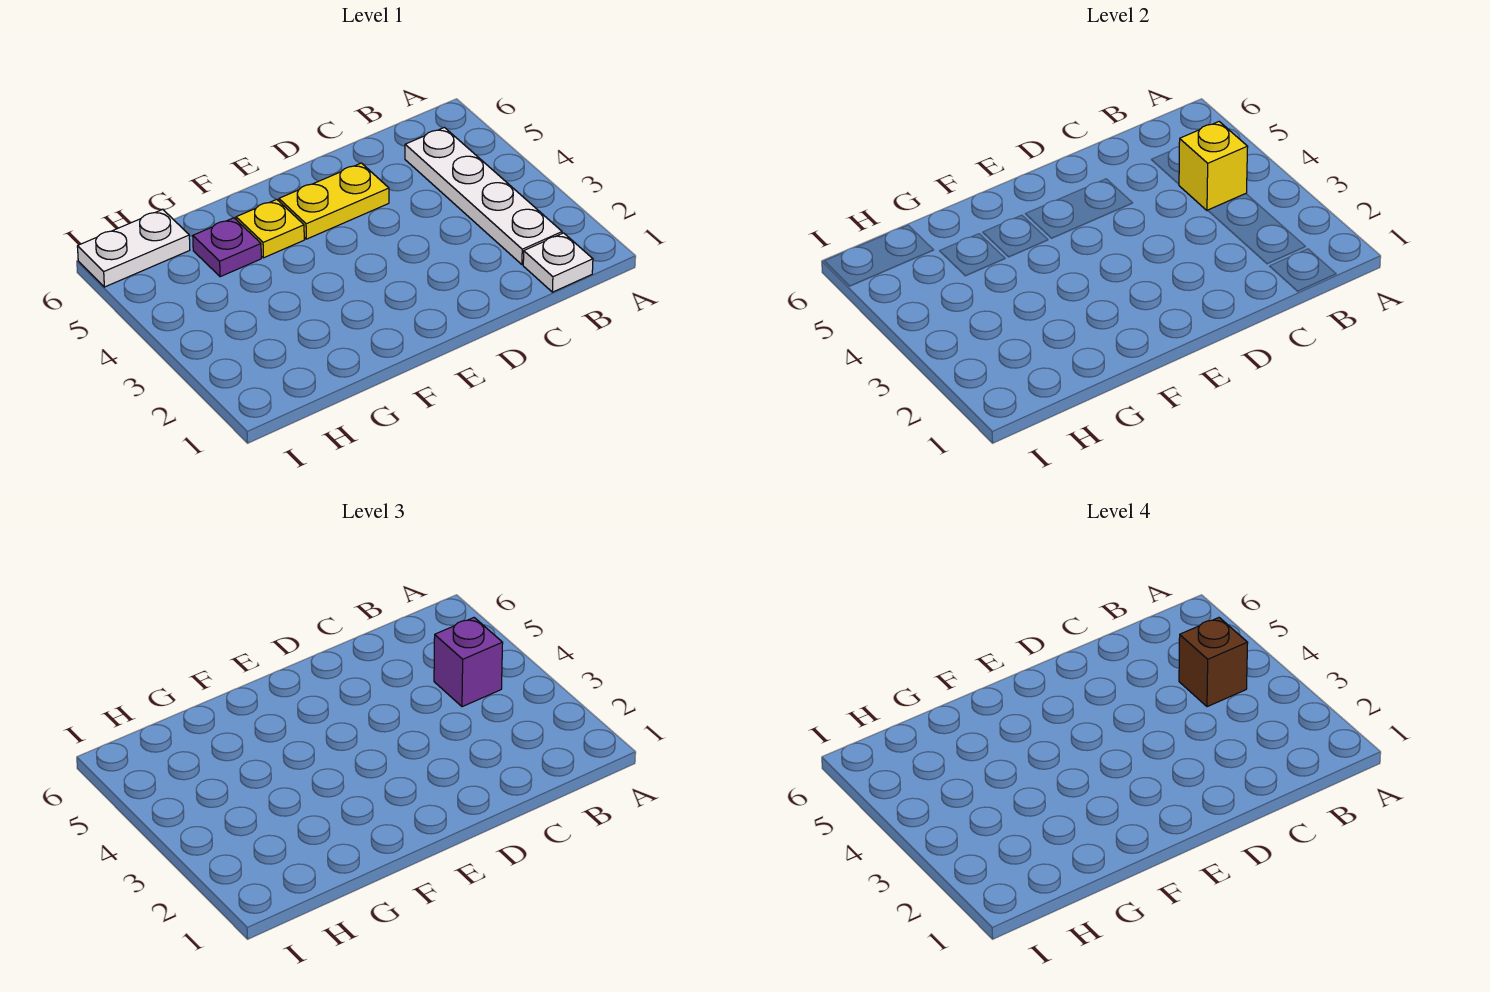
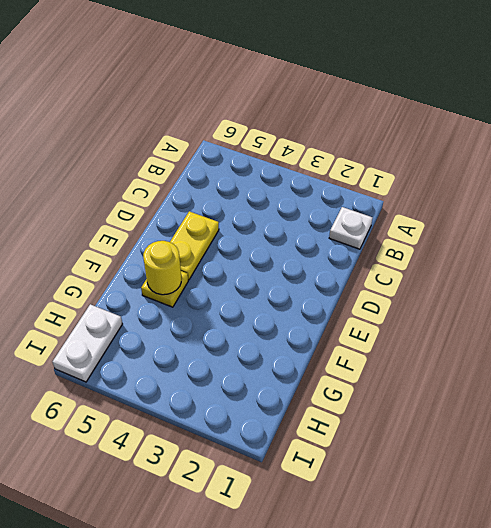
yellow round brick F5 level 2 -> none
none -> white plate B2:B5 level 1
none -> purple plate G5 level 1

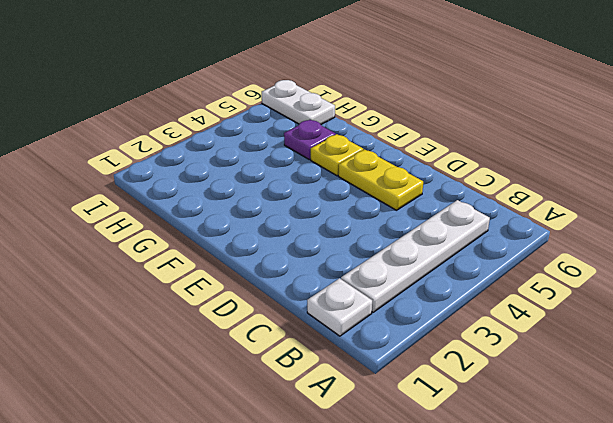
none -> yellow brick B4 level 2
none -> purple brick B4 level 3

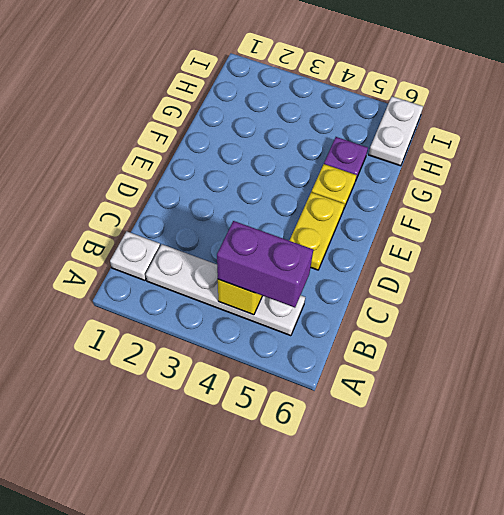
purple brick B4:B5 level 3 -> purple brick B4 level 3
none -> brown brick B4 level 4

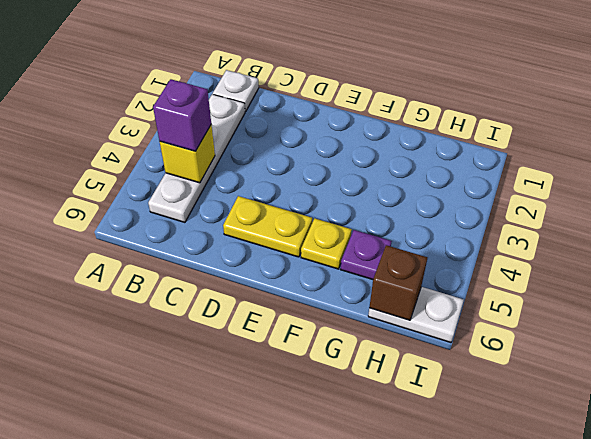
brown brick H6 level 2 -> brown brick B4 level 4

